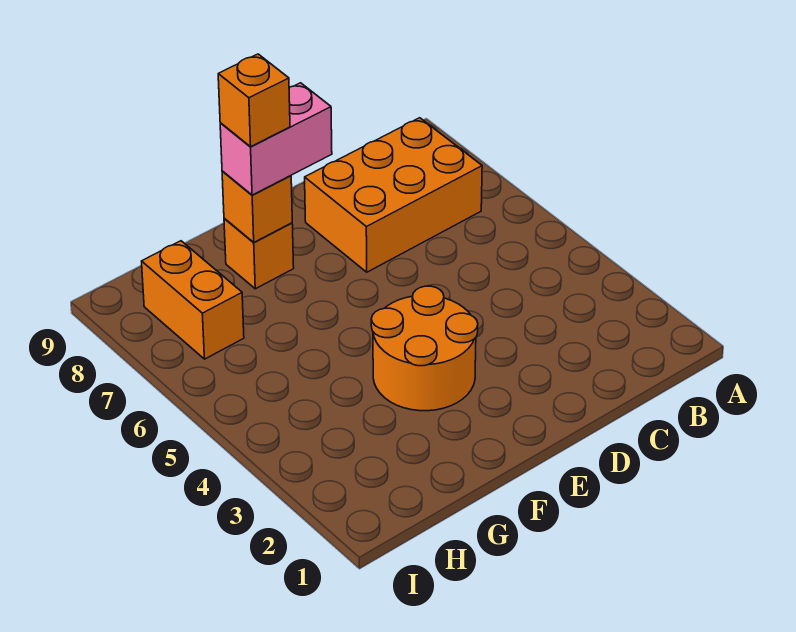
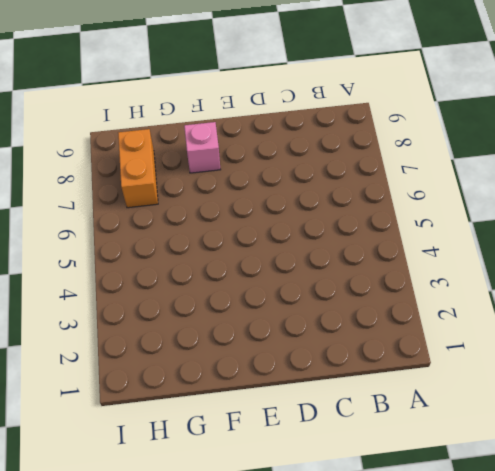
pink brick F8 level 1 -> orange brick F8 level 1
none -> orange brick B7:D8 level 1
none -> orange round brick E3:F4 level 1

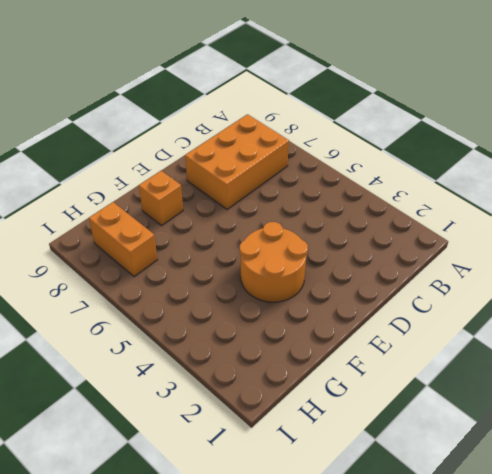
none -> orange brick F8 level 2
none -> pink brick E8:F8 level 3

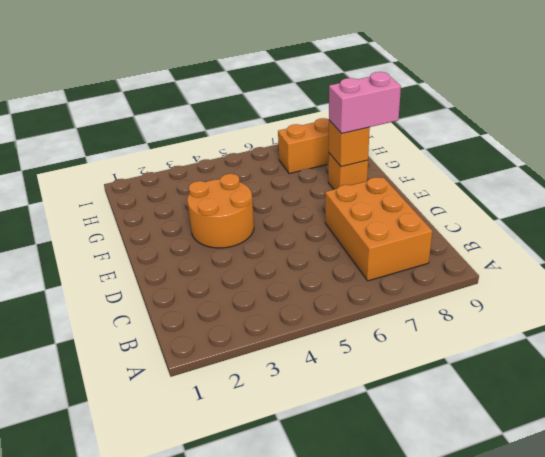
pink brick F8:F9 level 3 -> pink brick E8:F8 level 3
none -> orange brick F8 level 4

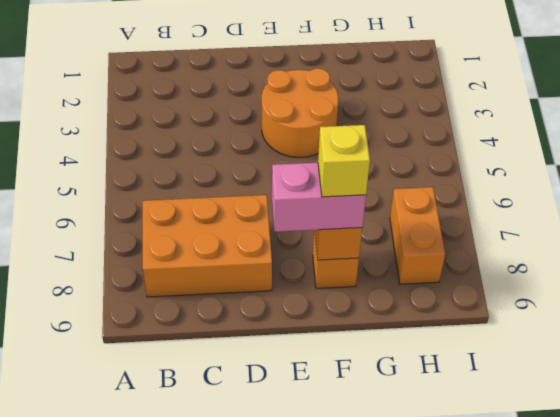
yellow brick F8 level 4 -> orange brick F8 level 4

